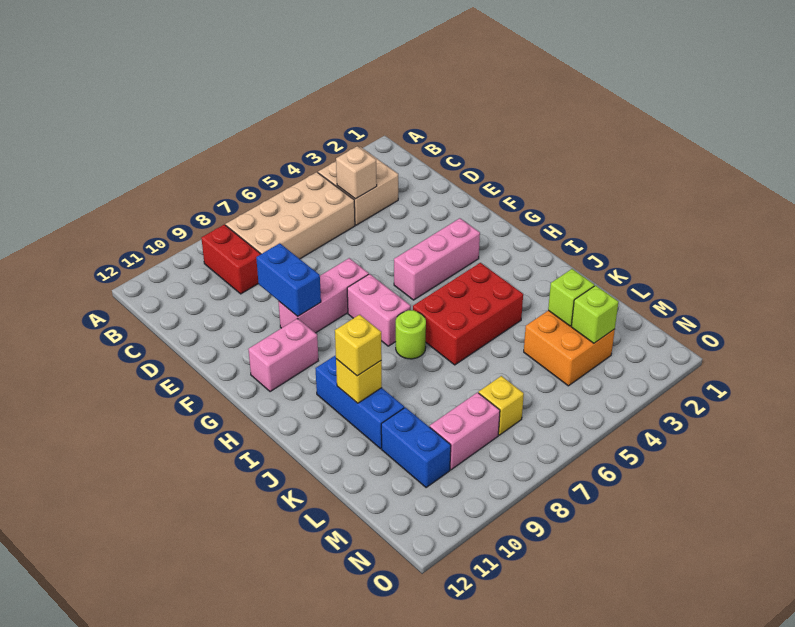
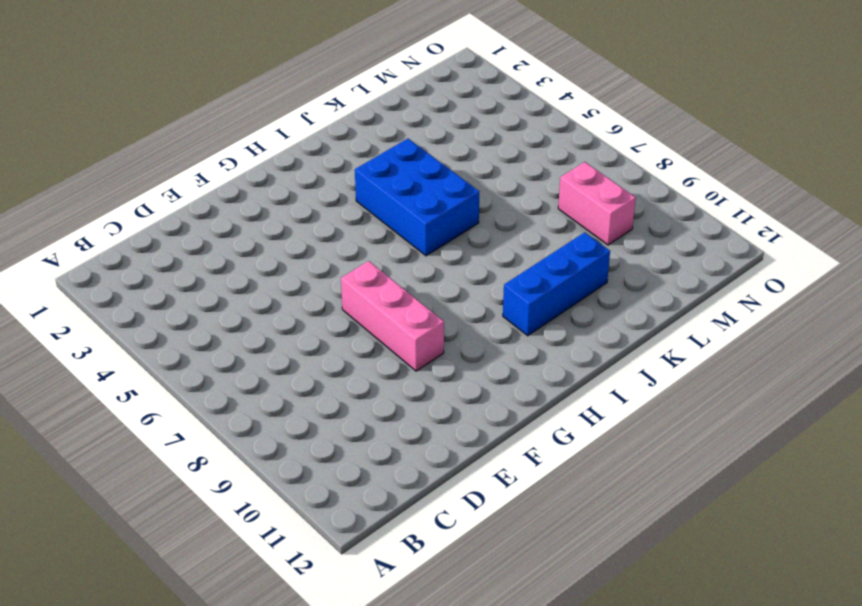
blue brick I4:J6 level 1 -> red brick I4:J6 level 1
none -> tan brick B3:C4 level 1
none -> tan brick B5:C8 level 1
none -> red brick B9:C9 level 1

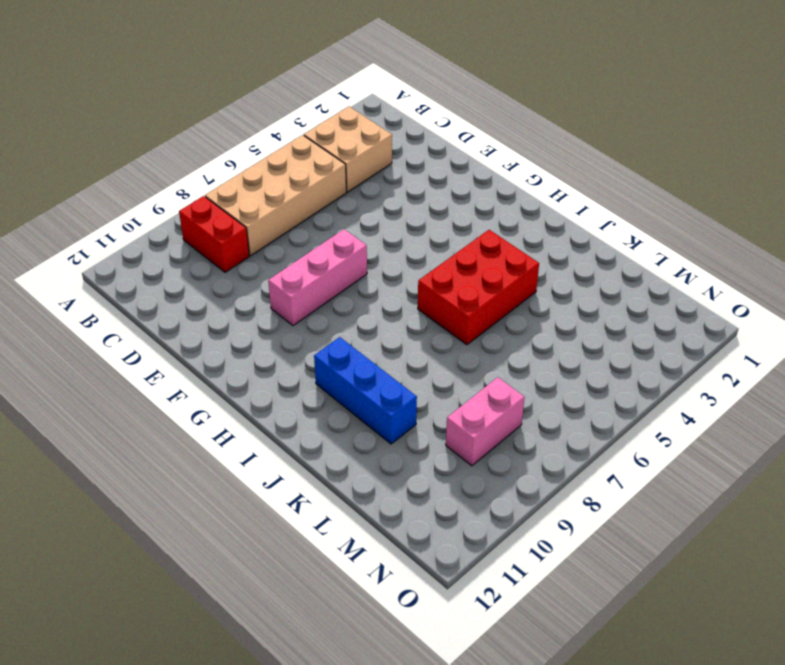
none -> pink brick G3:G5 level 1
none -> pink brick G7:H7 level 1
none -> pink brick G10:G11 level 1

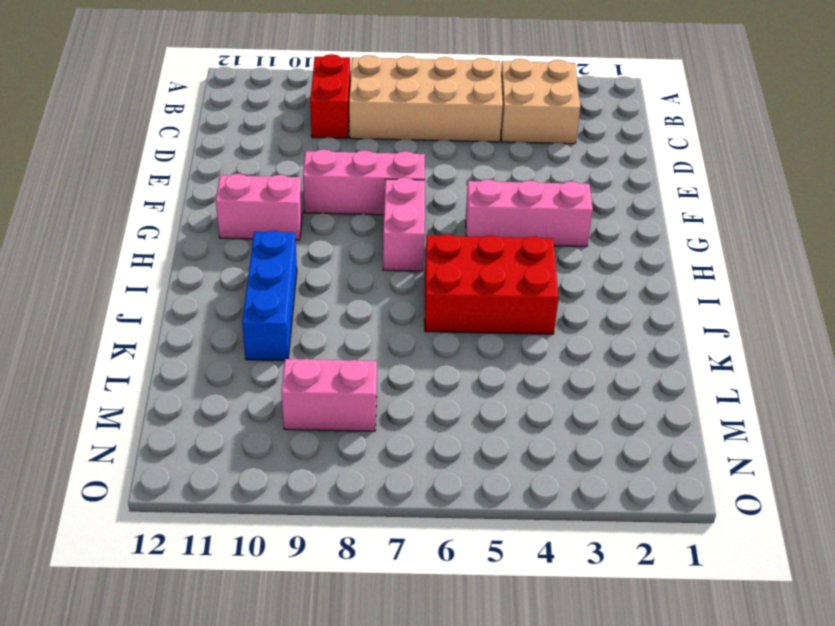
none -> lime round brick I7 level 1
none -> orange brick L3:M4 level 1
none -> blue brick L10:M10 level 1

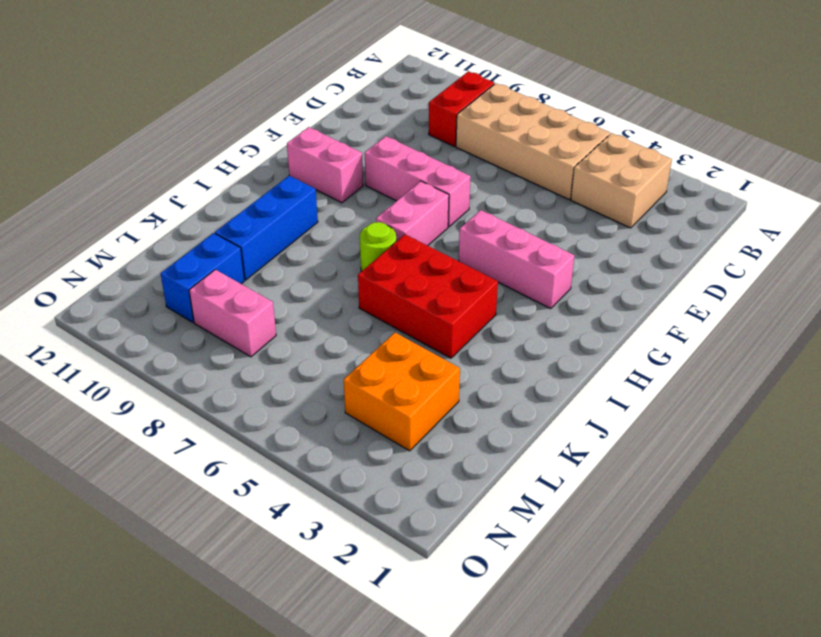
none -> yellow brick M7 level 1
none -> tan brick C4 level 2
none -> blue brick E9:F9 level 2

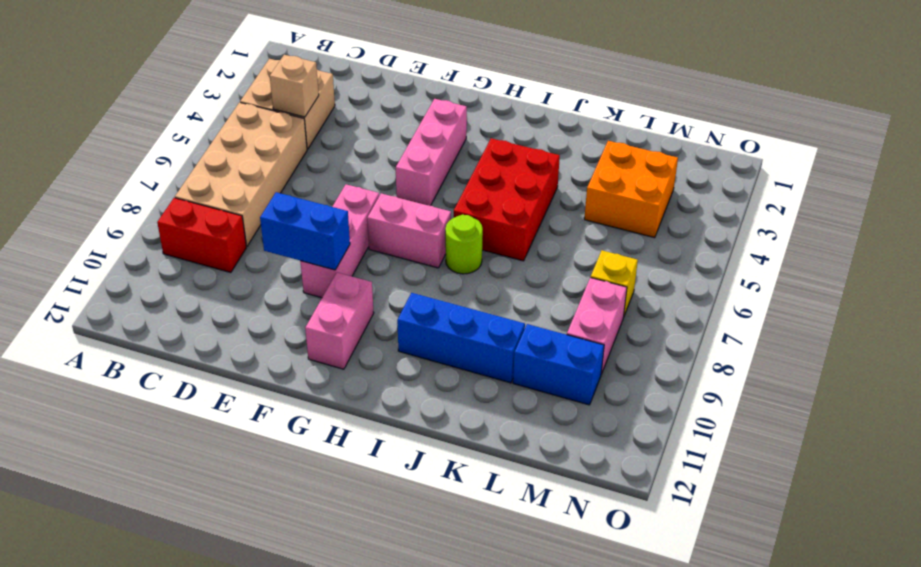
none -> yellow brick J10 level 2
none -> lime brick L3 level 2
none -> lime brick M3 level 2

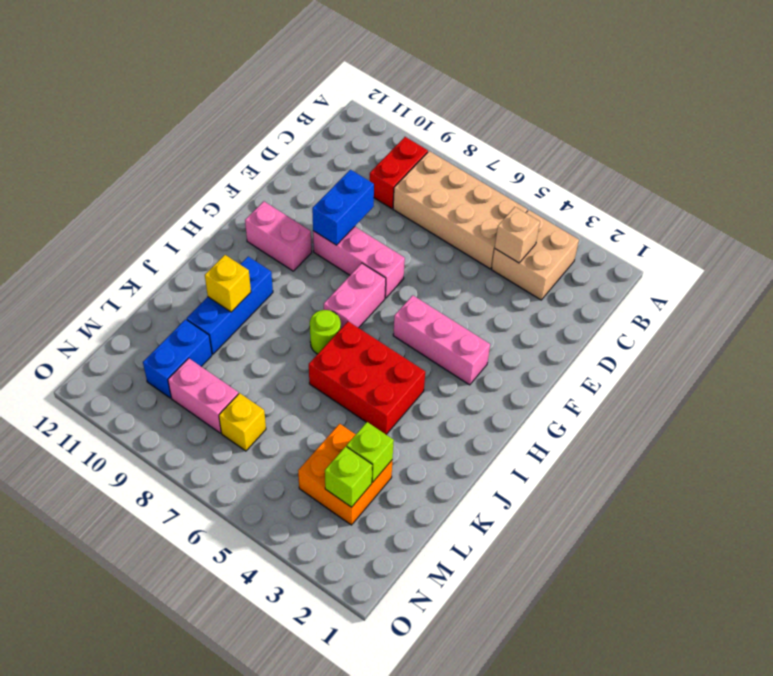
none -> yellow brick J10 level 3

